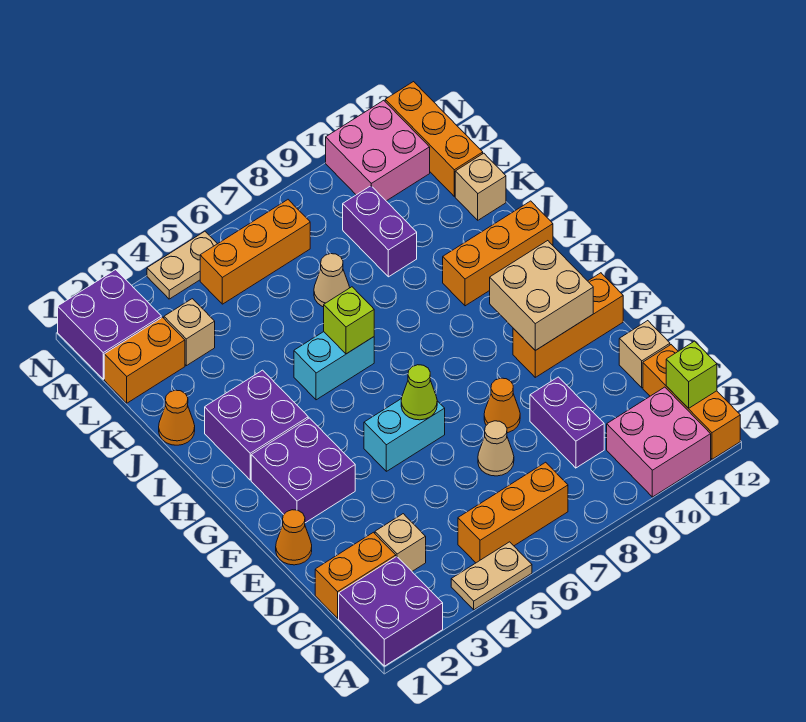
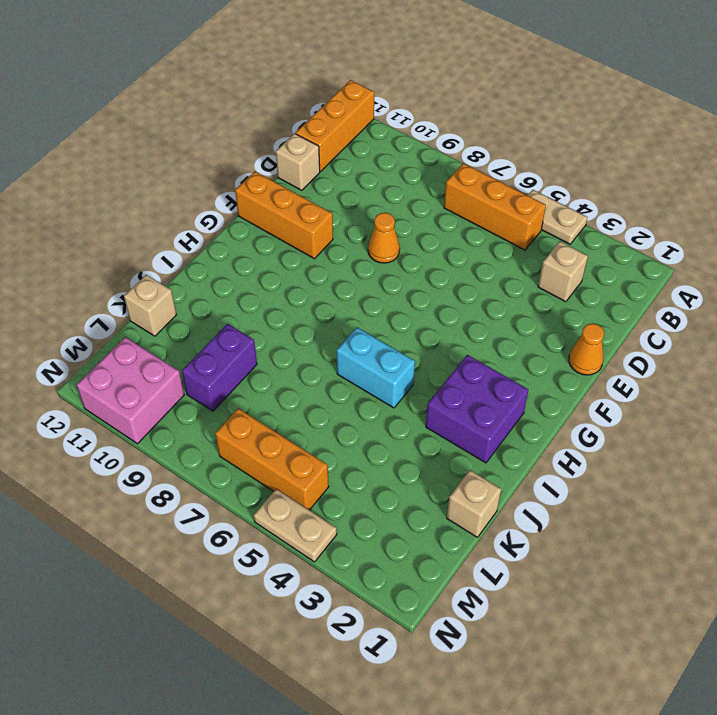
tan brick K1 level 1 -> tan brick L3 level 1
none -> purple brick A1:B2 level 1
none -> pink brick A10:B11 level 1
none -> orange brick C1:C2 level 1
none -> purple brick C9:D9 level 1

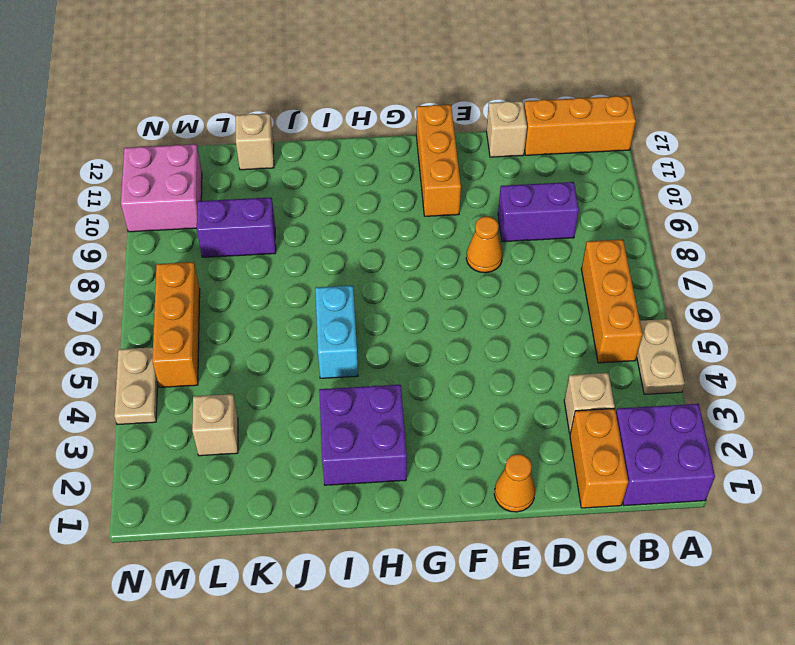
none -> pink brick A10:B11 level 1
none -> tan cone D7 level 1
none -> purple brick F2:G3 level 1
none -> cyan brick F5:F6 level 1

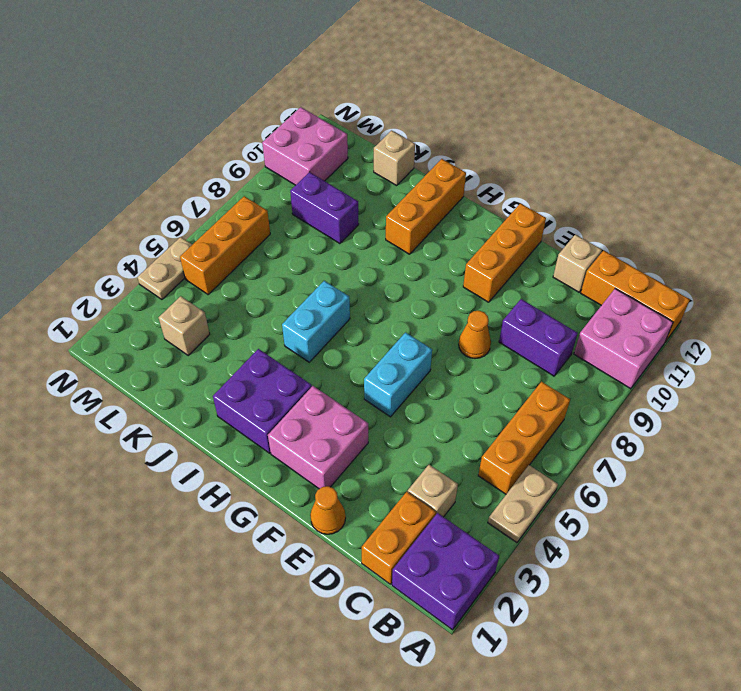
pink brick F2:G3 level 1 -> purple brick F2:G3 level 1
none -> tan cone D7 level 1
none -> orange cone J1 level 1
none -> tan cone K7 level 1
none -> orange brick L1:L2 level 1

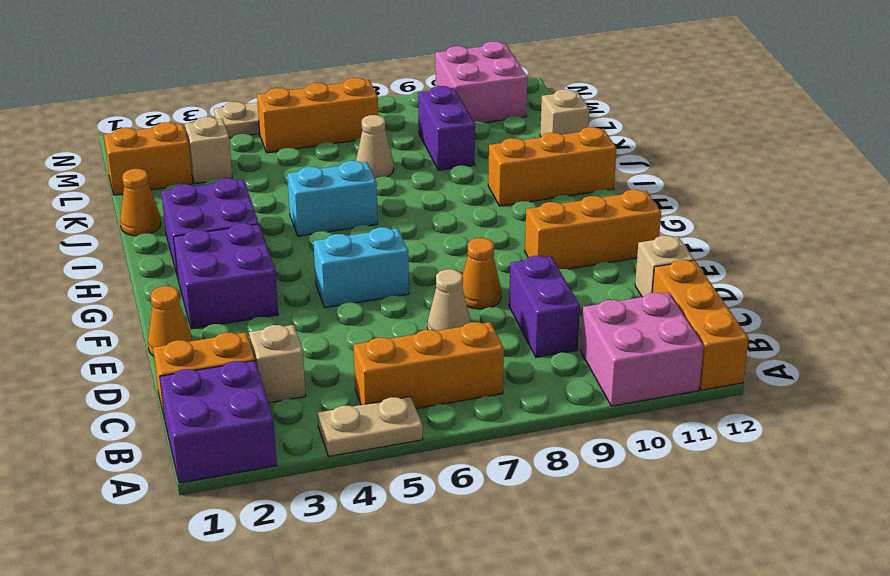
none -> orange brick L12:N12 level 1
none -> purple brick M1:N2 level 1
none -> lime brick B12 level 2
none -> lime cone F6 level 2

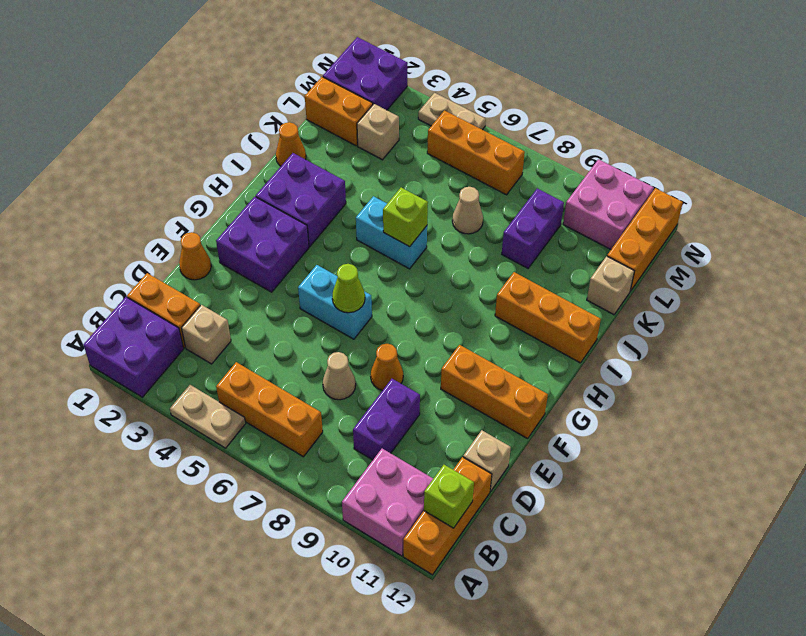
none -> tan brick F10:G11 level 2

